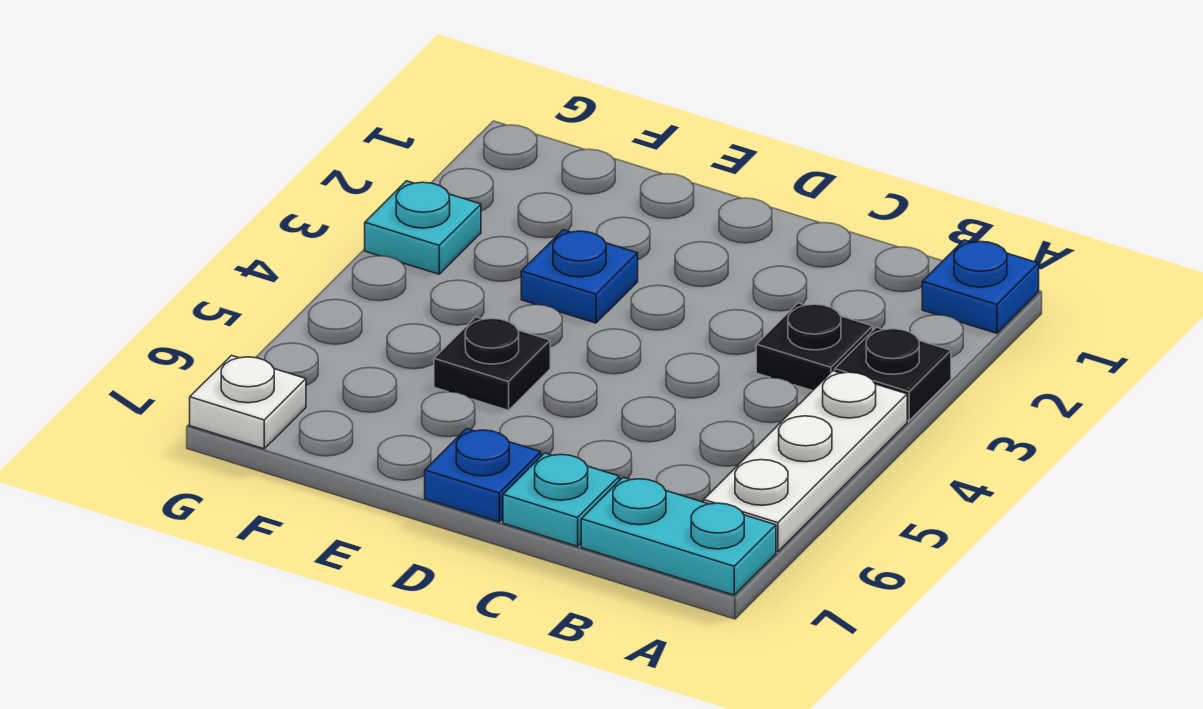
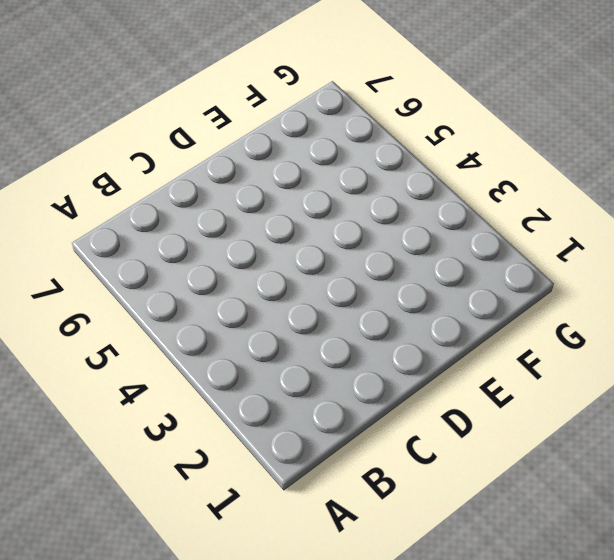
none -> blue plate A1 level 1
none -> black plate A3 level 1

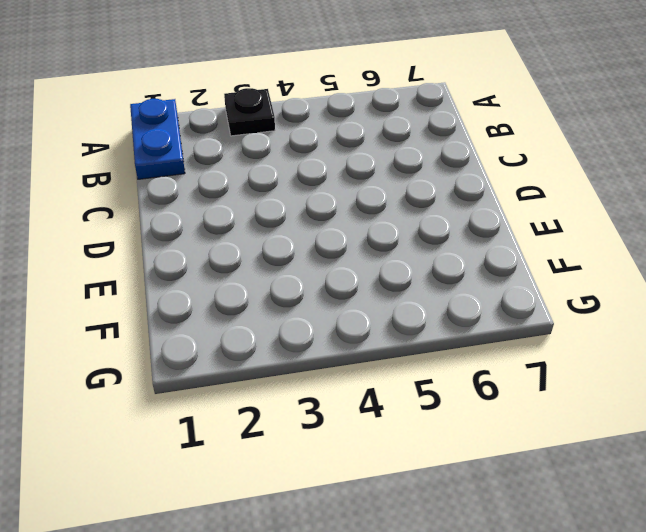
blue plate A1:B1 level 1 -> blue plate A1 level 1
none -> white plate A4:A6 level 1
none -> cyan plate A7:B7 level 1

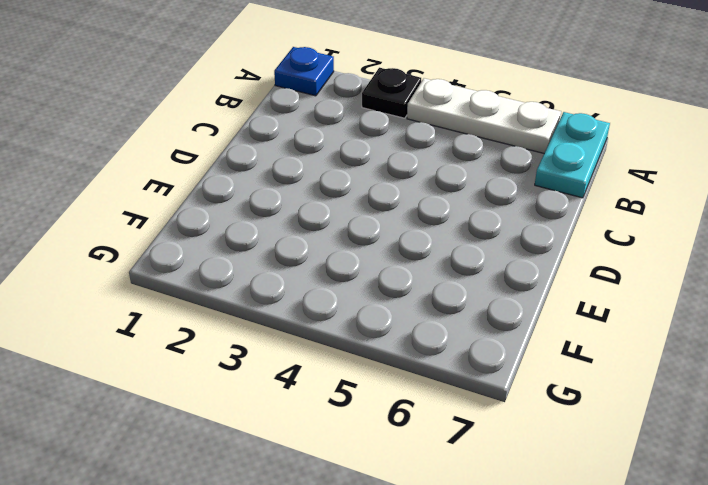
none -> black plate B3 level 1
none -> cyan plate C7 level 1

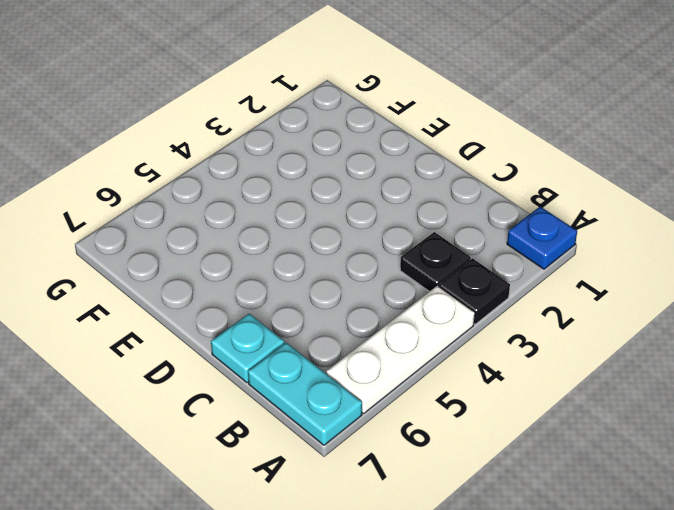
none -> blue plate D7 level 1
none -> blue plate E3 level 1

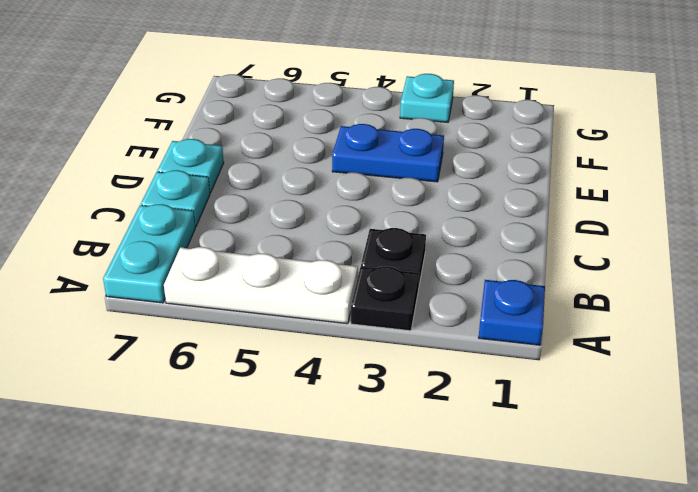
cyan plate D7 level 1 -> blue plate D7 level 1
blue plate E3:E4 level 1 -> blue plate E3 level 1
none -> black plate E5 level 1
none -> white plate G7 level 1

